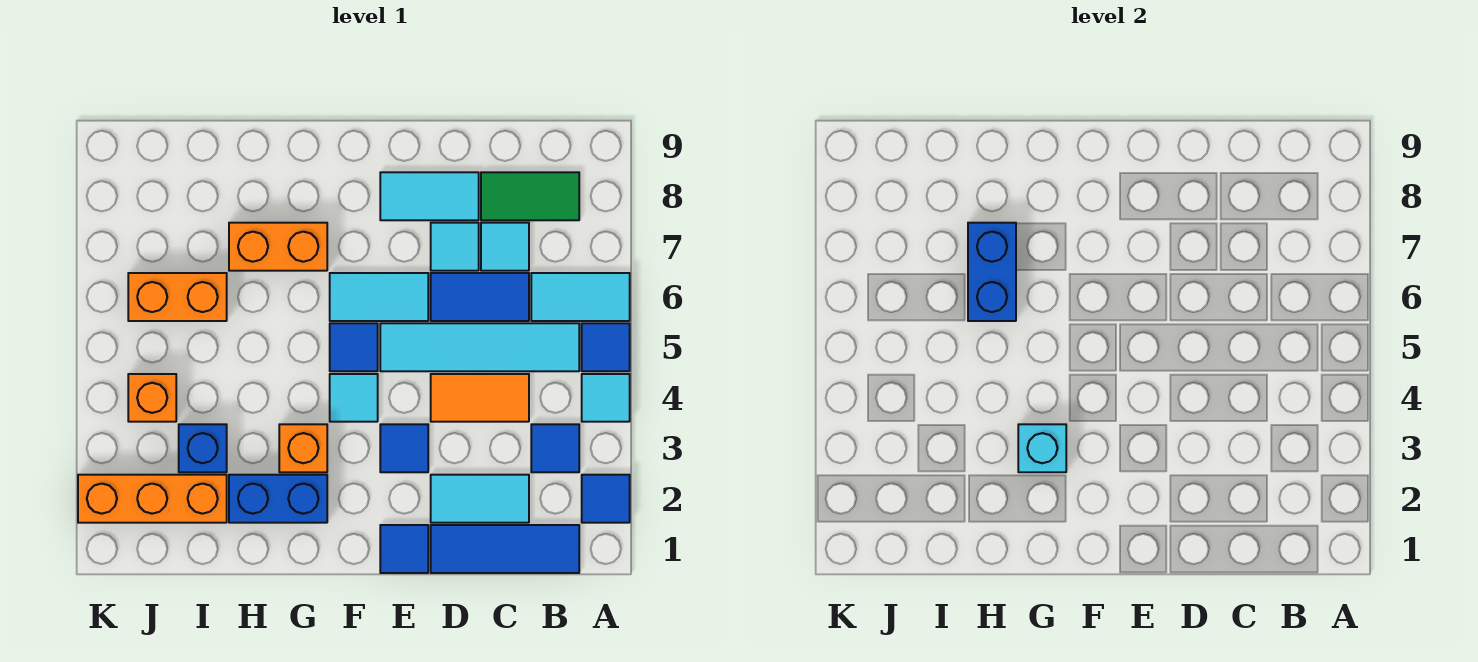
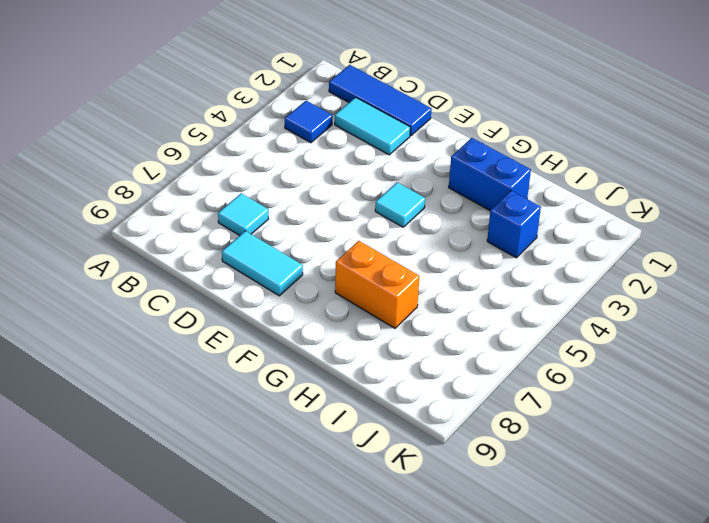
none -> blue tile A2 level 1
none -> cyan tile A4 level 1
none -> blue tile A5 level 1

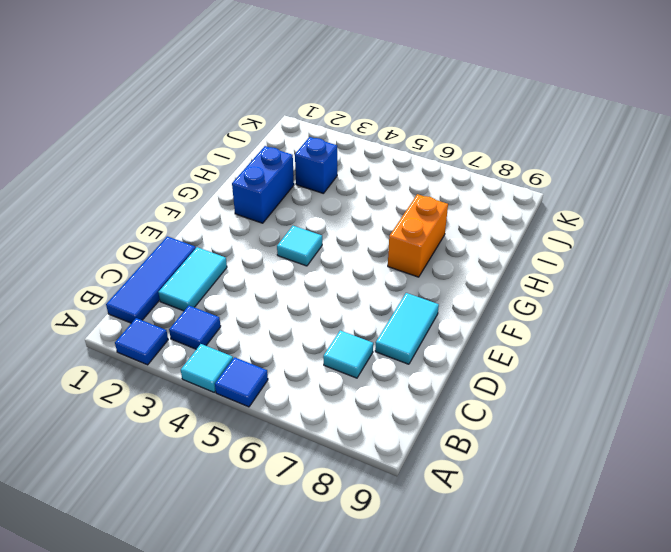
none -> cyan tile A6:B6 level 1
none -> cyan tile B5:E5 level 1
none -> green tile B8:C8 level 1

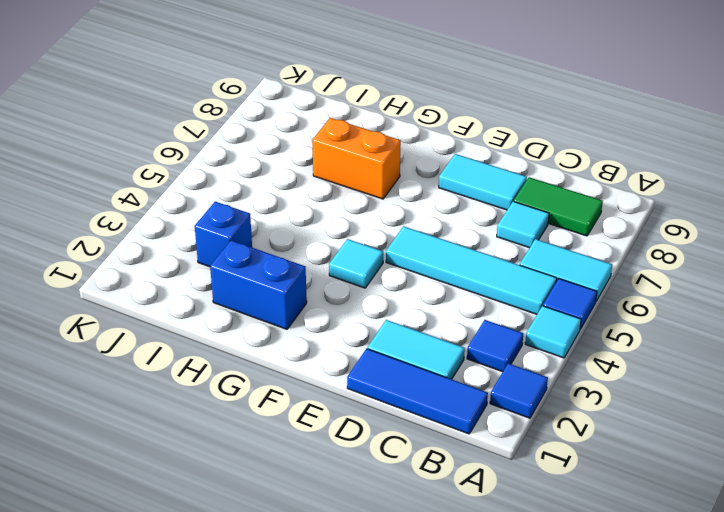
none -> orange tile C4:D4 level 1
none -> blue tile C6:D6 level 1
none -> cyan tile D7 level 1

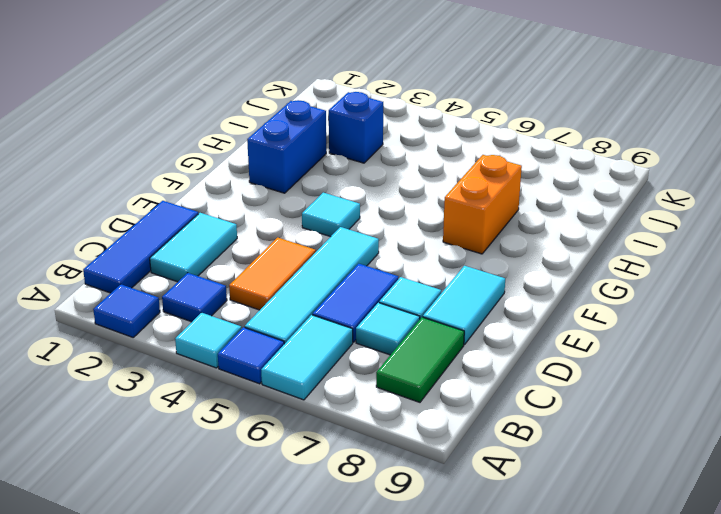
none -> blue tile E1 level 1
none -> blue tile E3 level 1
none -> cyan tile E6:F6 level 1

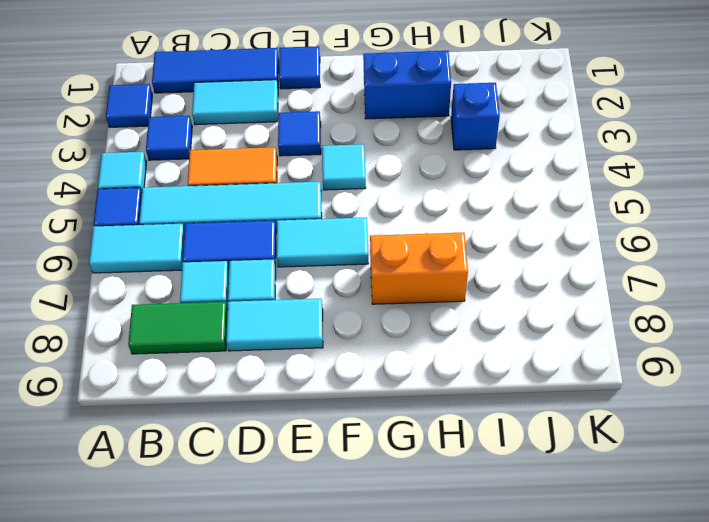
none -> blue tile F5 level 1
none -> orange brick G3 level 1
none -> orange brick I2:K2 level 1

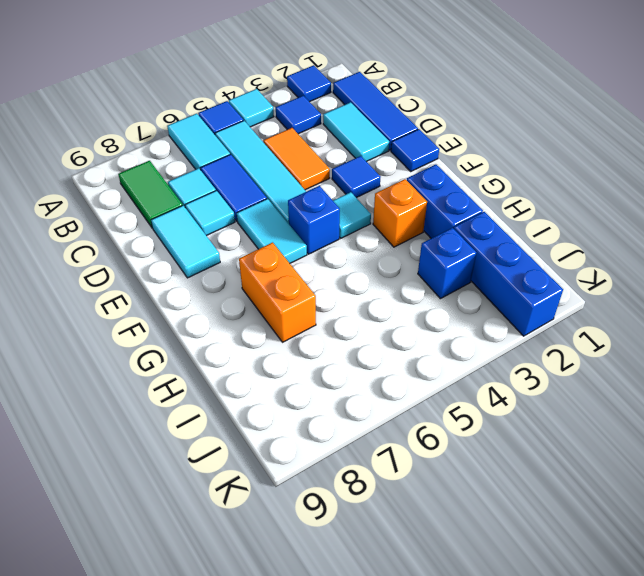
blue brick F5 level 1 -> blue tile F5 level 1
blue brick I2:K2 level 1 -> orange brick I2:K2 level 1
none -> orange brick I6:J6 level 1
none -> orange brick J4 level 1
none -> cyan brick G3 level 2

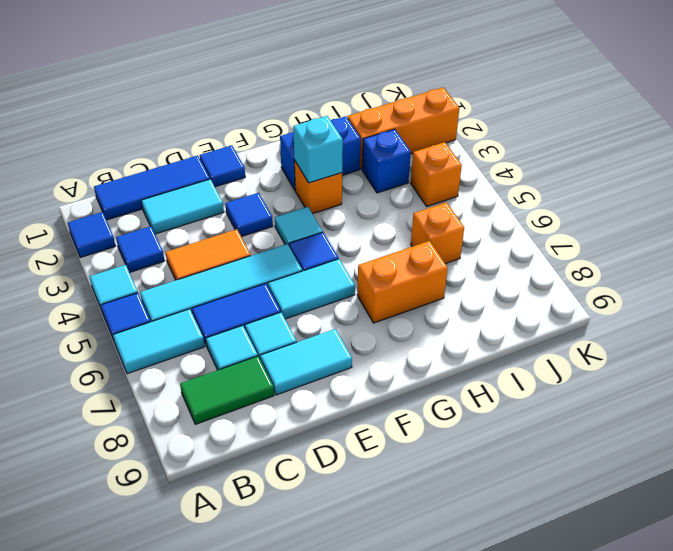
orange brick I6 level 1 -> orange brick I6:J6 level 1
none -> blue brick H6:H7 level 2

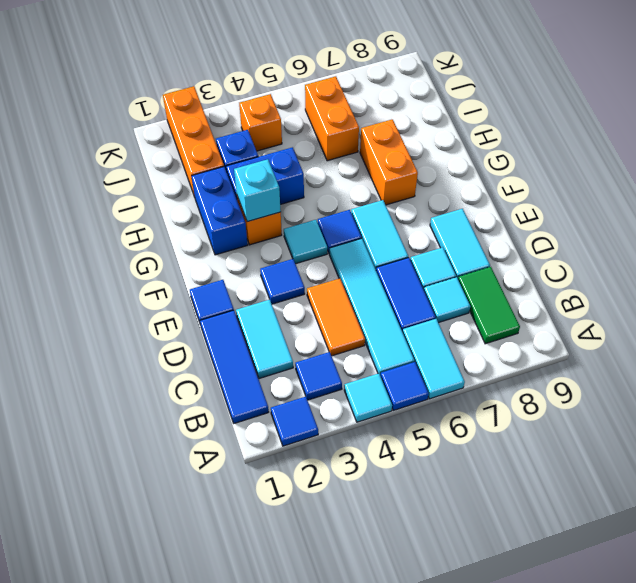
blue brick H3:H4 level 1 -> blue brick H6:H7 level 2

